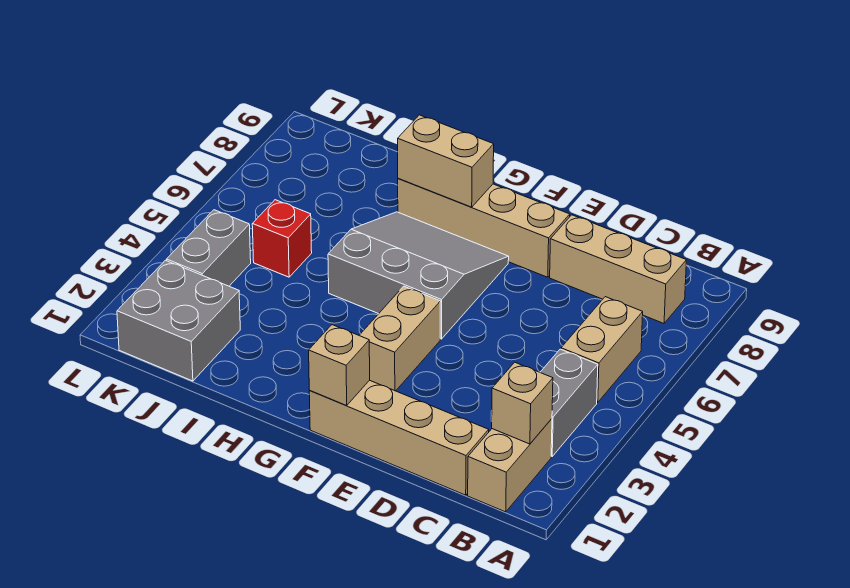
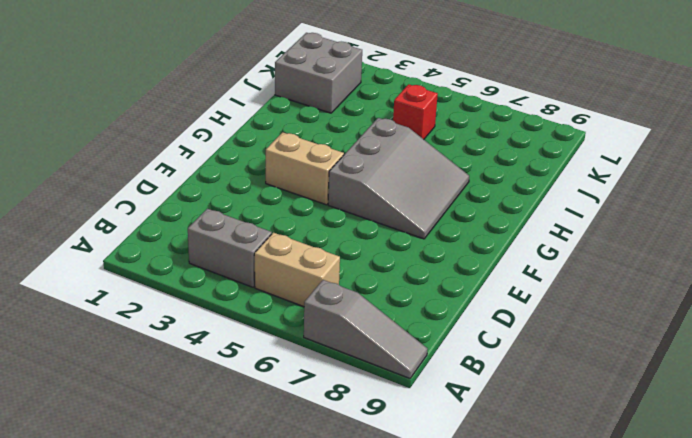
grey slope A7:A9 level 1 top 7 -> none
none -> tan brick B1:B2 level 1
none -> tan brick B8:D8 level 1
none -> tan brick C1:F1 level 1

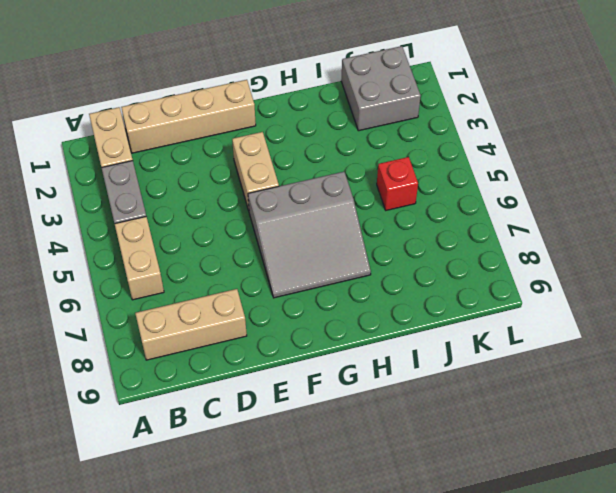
none -> tan brick E8:H8 level 1
none -> grey brick K3:K4 level 1
none -> tan brick B2 level 2

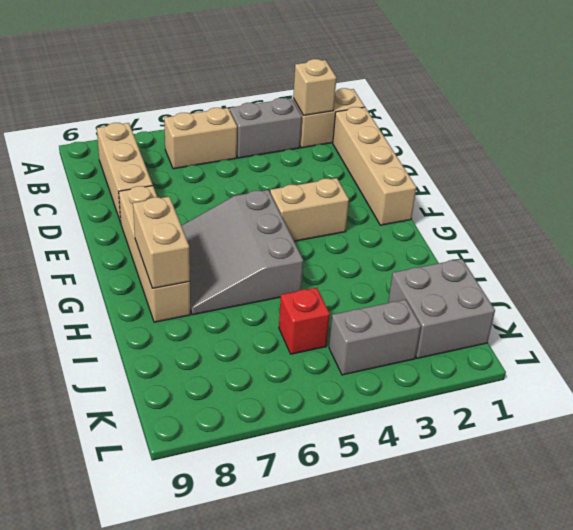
none -> tan brick F1 level 2

